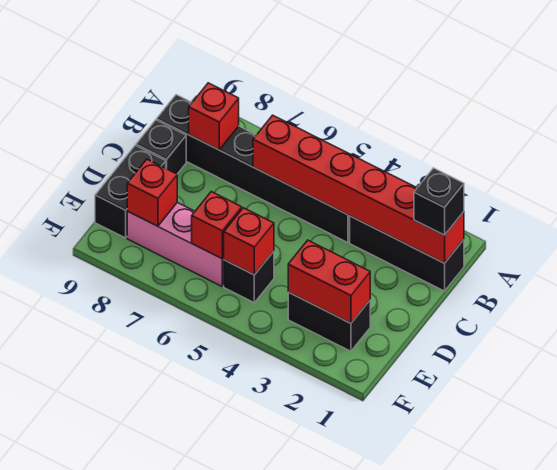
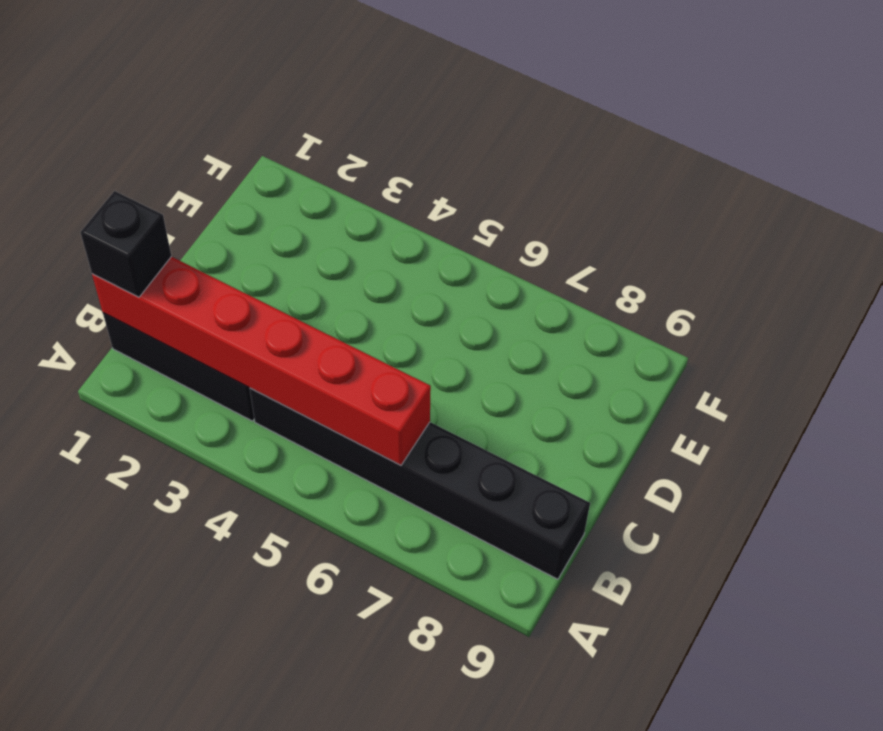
none -> black brick C9 level 1
none -> black brick D9:E9 level 1
none -> black brick E2:E3 level 1

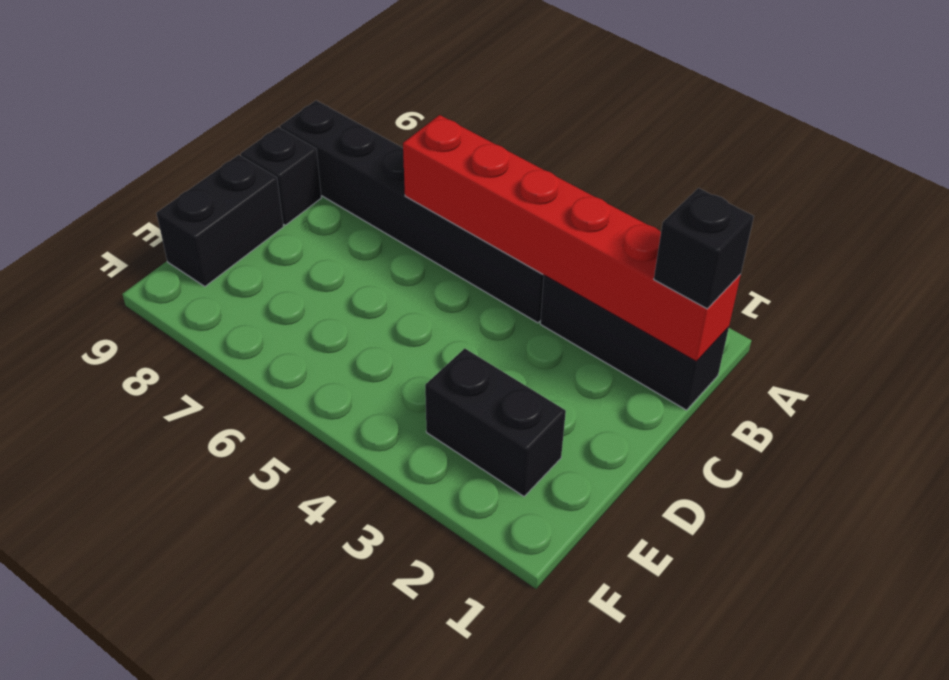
none -> black brick E5 level 1
none -> pink brick E6:E8 level 1
none -> red brick B8 level 2

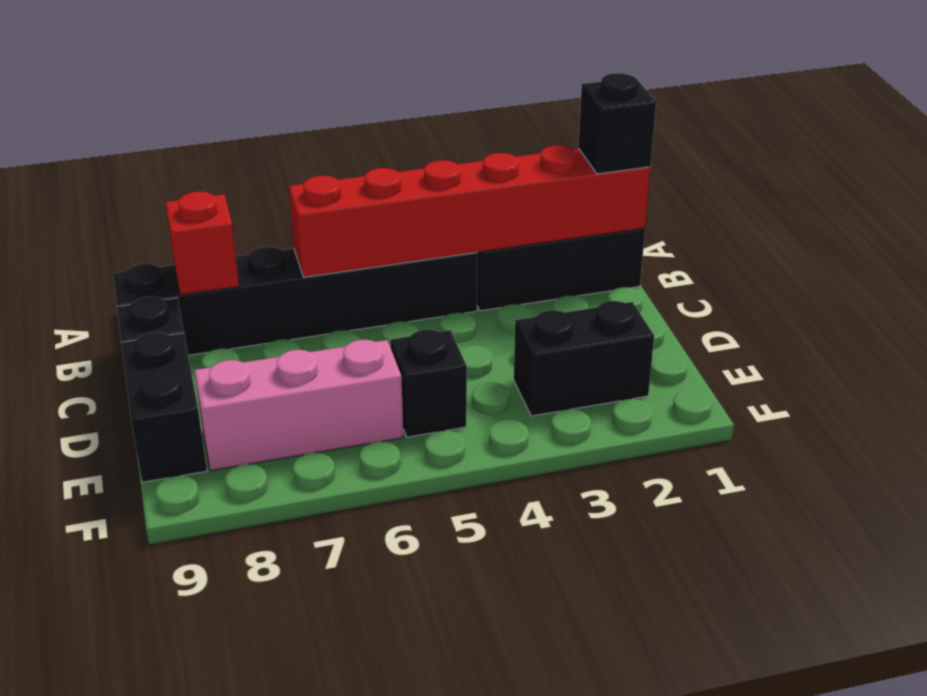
none -> red brick E2:E3 level 2
none -> red brick E5 level 2
none -> red brick E6 level 2

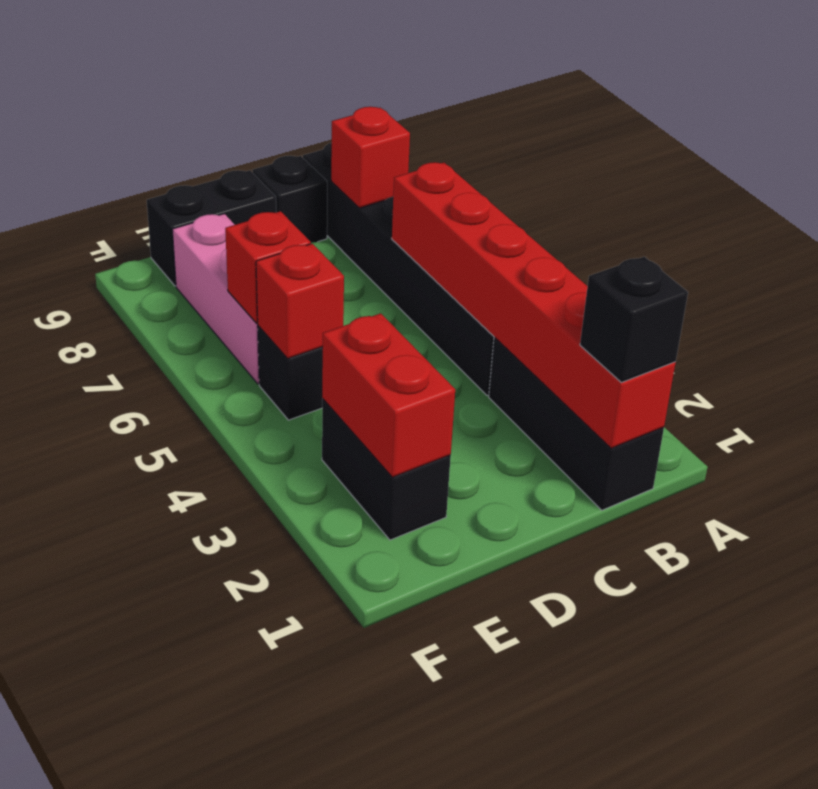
none -> red brick E8 level 2

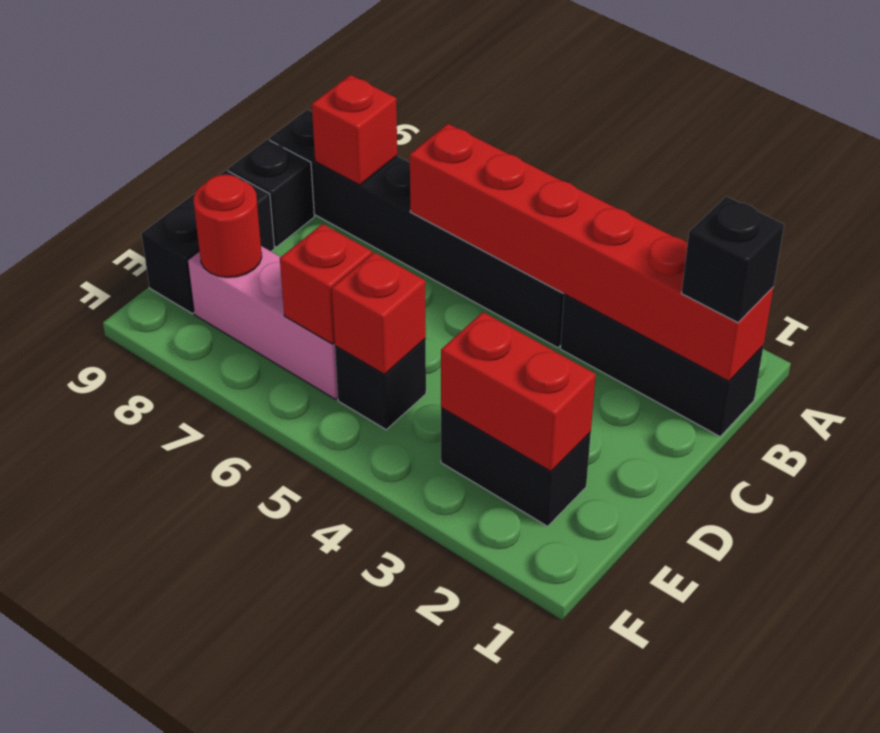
red round brick E8 level 2 -> red brick E8 level 2

